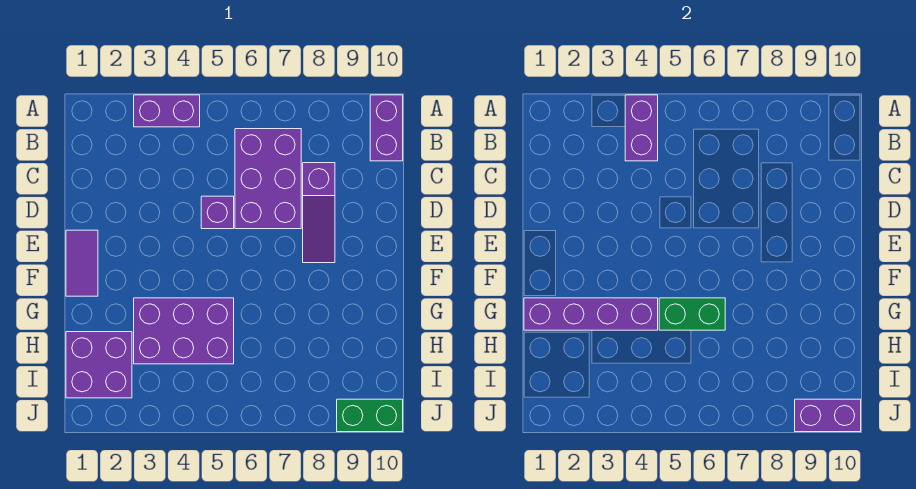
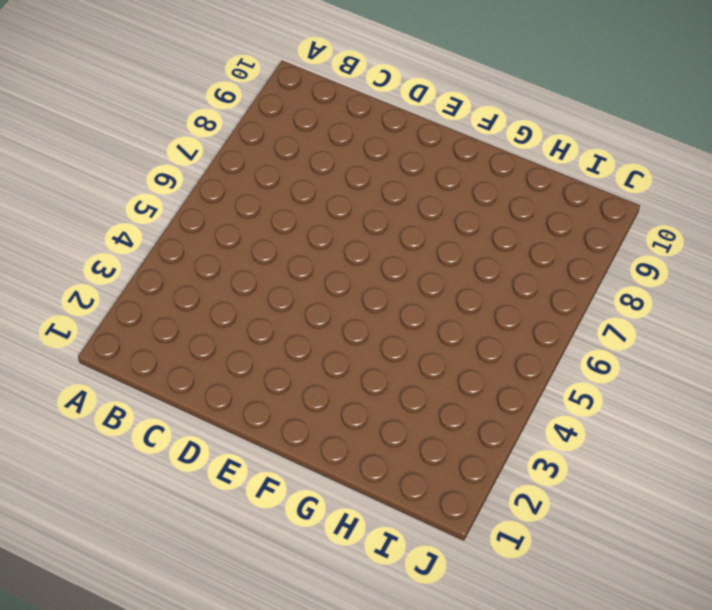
none -> purple brick A3:A4 level 1
none -> purple brick A10:B10 level 1
none -> purple brick B6:D7 level 1

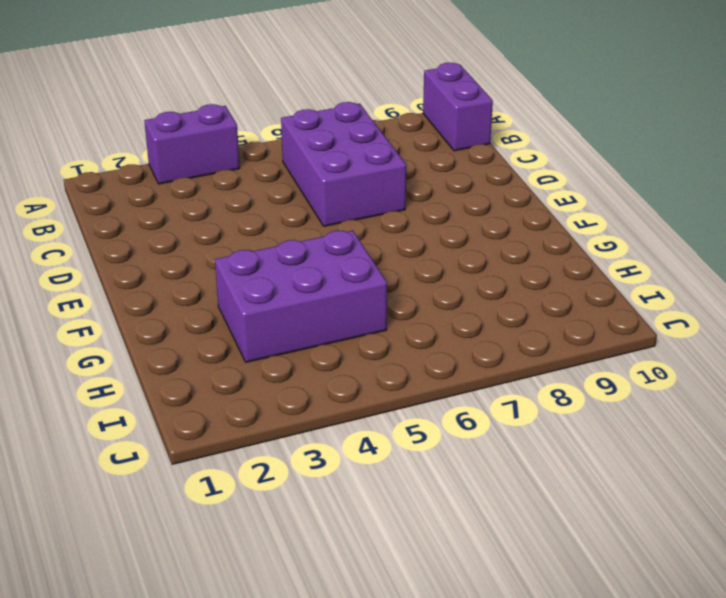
none -> purple slope C8:E8 level 1 top C
none -> purple brick D5 level 1
none -> purple tile E1:F1 level 1

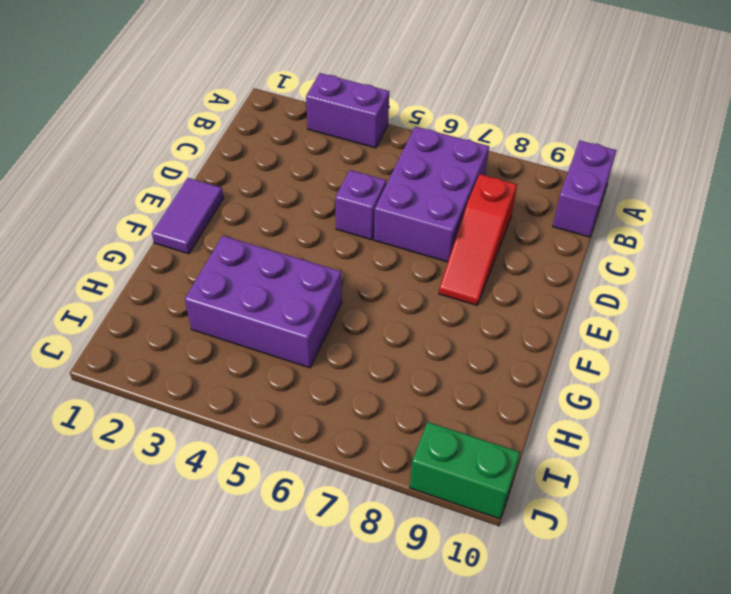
red slope C8:E8 level 1 top C -> purple slope C8:E8 level 1 top C
none -> purple brick H1:I2 level 1
none -> purple brick A4:B4 level 2
none -> purple brick G1:G4 level 2

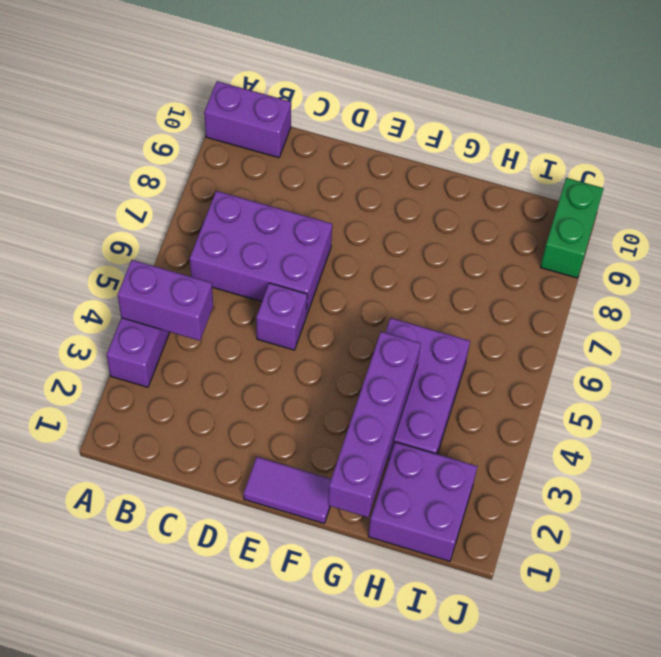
none -> purple slope C8:E8 level 1 top C
none -> green brick G5:G6 level 2
none -> purple brick J9:J10 level 2

